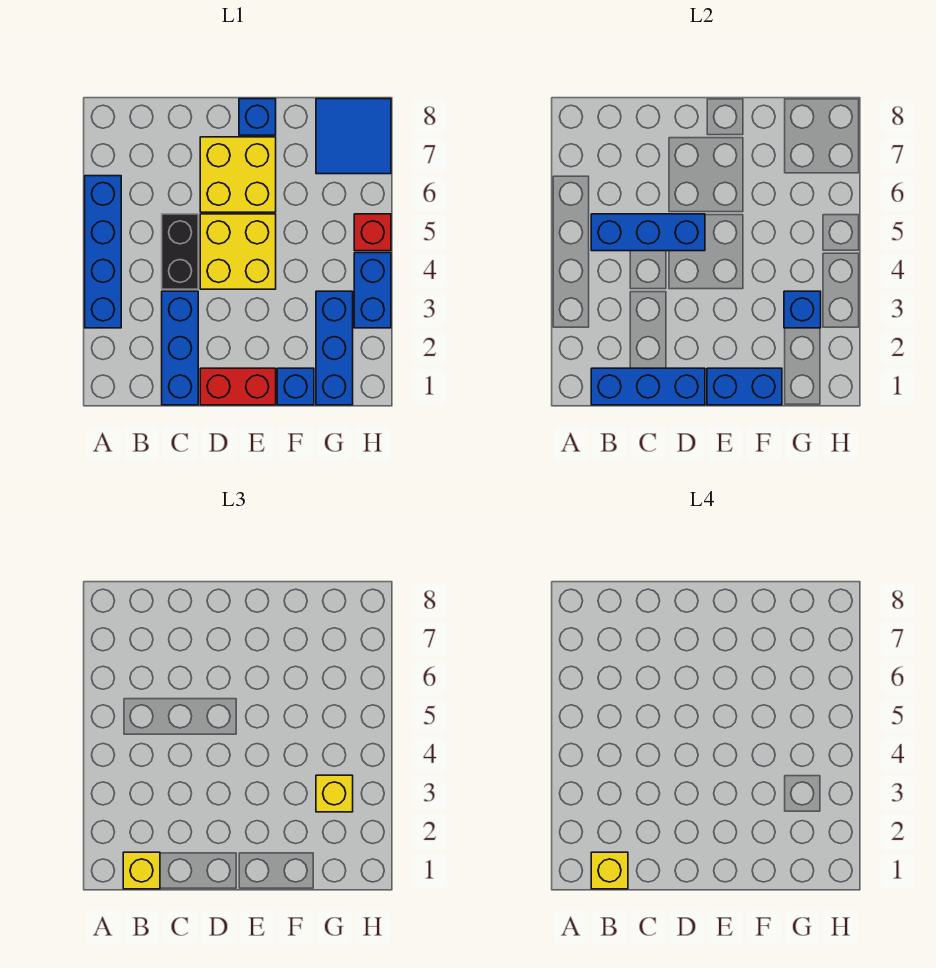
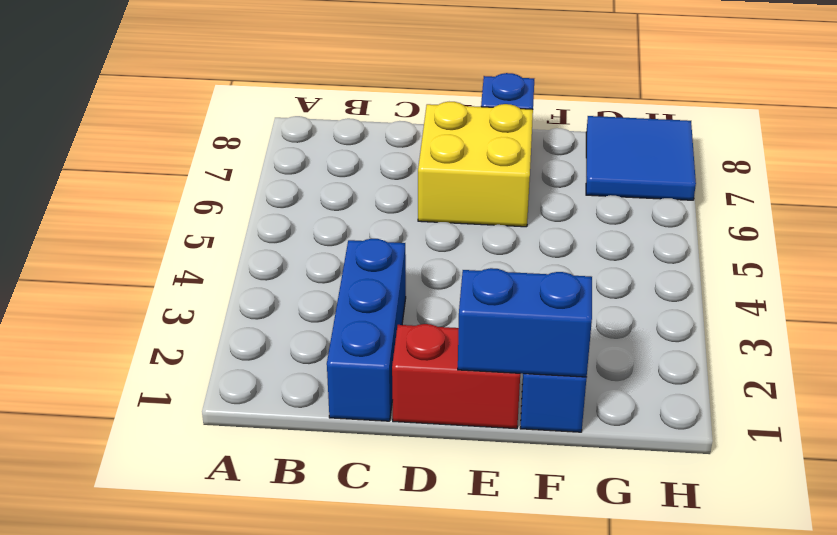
none -> blue brick A3:A6 level 1
none -> black brick C4:C5 level 1
none -> yellow brick D4:E5 level 1

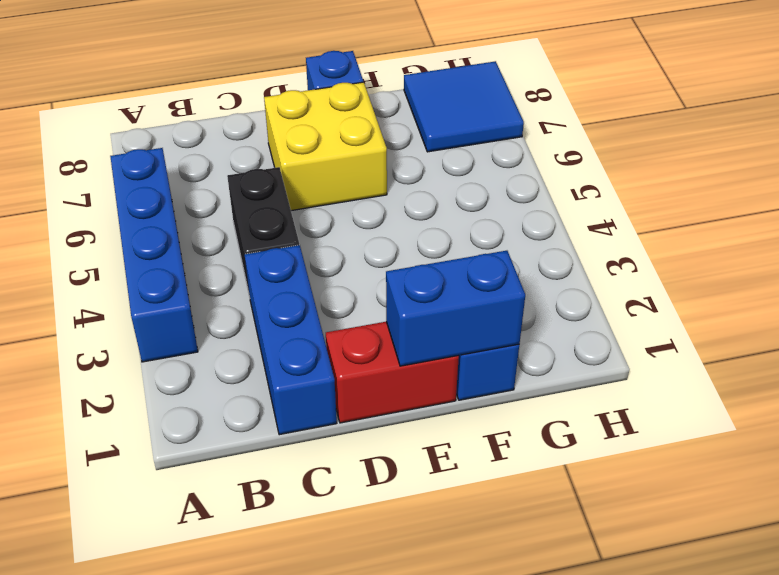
none -> yellow brick D4:E5 level 1
none -> blue brick G1:G3 level 1
none -> blue brick H3:H4 level 1

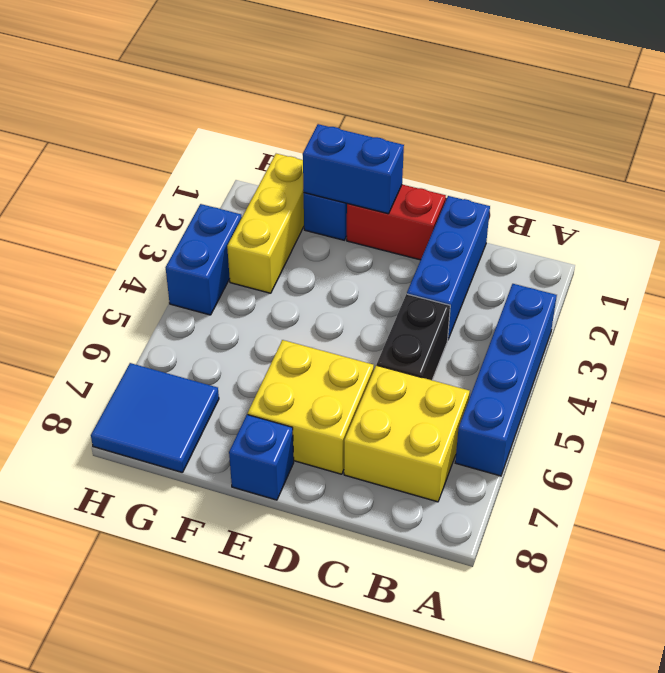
yellow brick B6:C7 level 1 -> yellow brick D4:E5 level 1
yellow brick G1:G3 level 1 -> blue brick G1:G3 level 1
none -> red brick H5 level 1
none -> blue brick B1:D1 level 2
none -> blue brick B5:D5 level 2

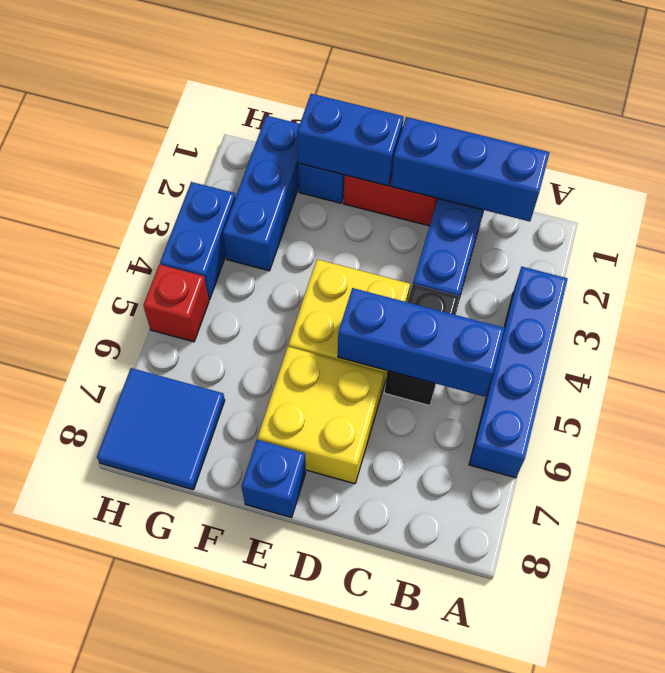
none -> blue brick G3 level 2
none -> yellow brick B1 level 3
none -> yellow brick G3 level 3

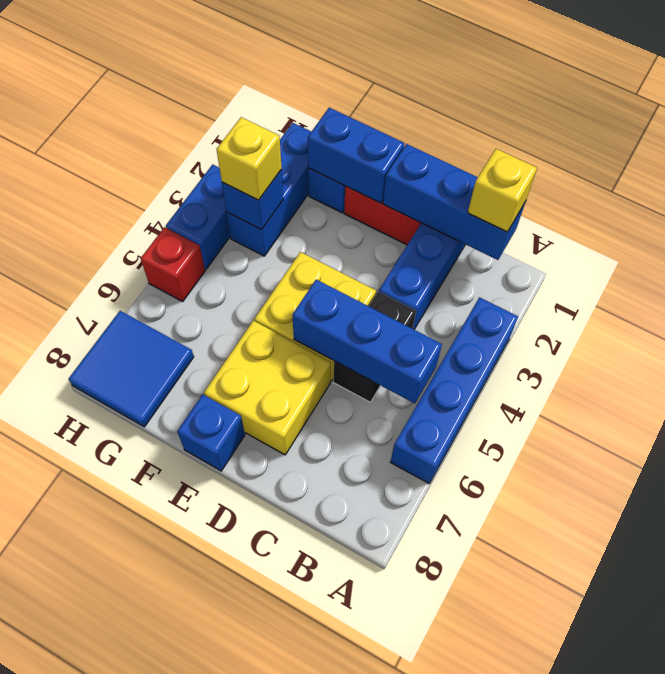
none -> yellow brick B1 level 4

